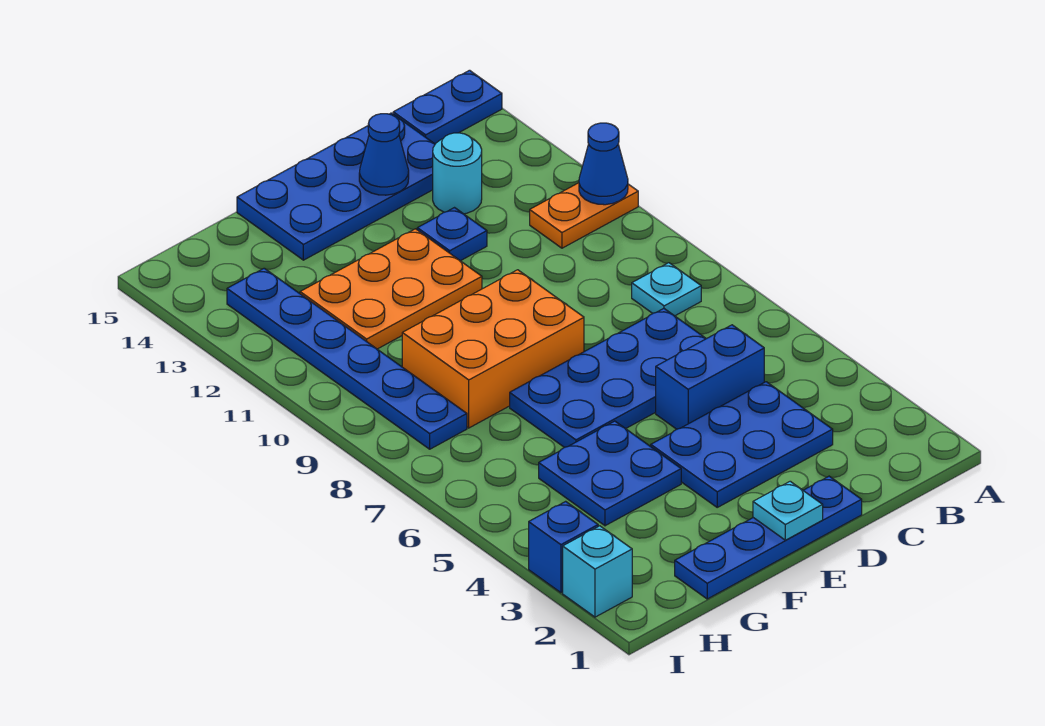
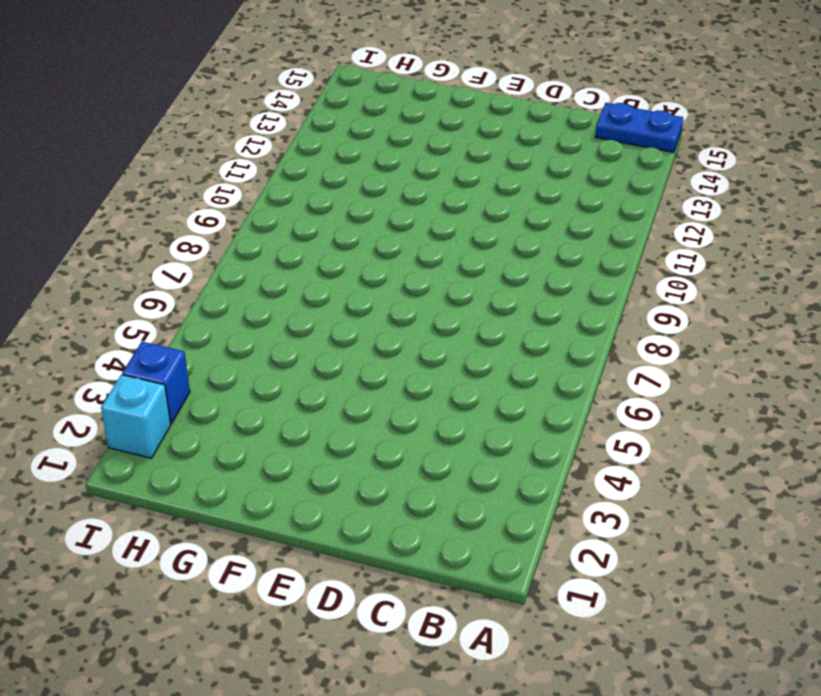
none -> orange plate A11:B11 level 1
none -> cyan plate B8 level 1
none -> blue plate C3:E4 level 1

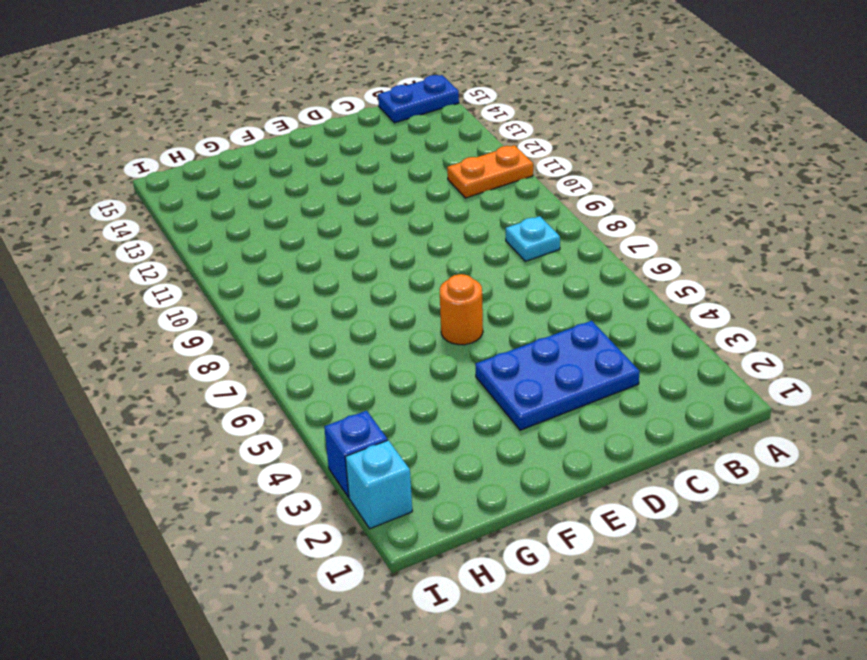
orange round brick E6 level 1 -> blue plate C6:F7 level 1
none -> blue brick C5:D5 level 1
none -> cyan round brick C13 level 1
none -> blue plate C14:F15 level 1

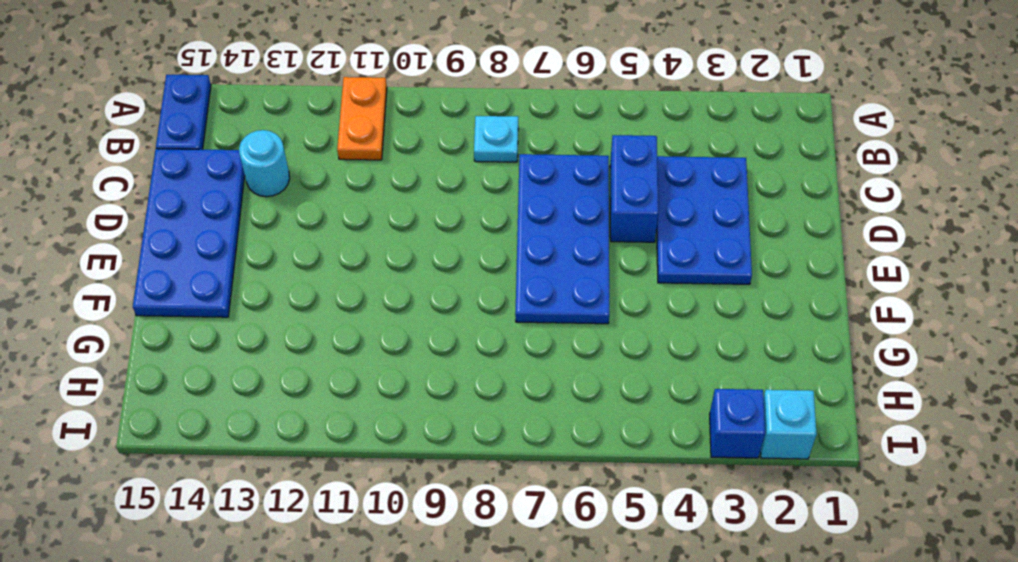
none -> blue plate D1:G1 level 1
none -> blue plate D12 level 1
none -> orange brick E8:G9 level 1

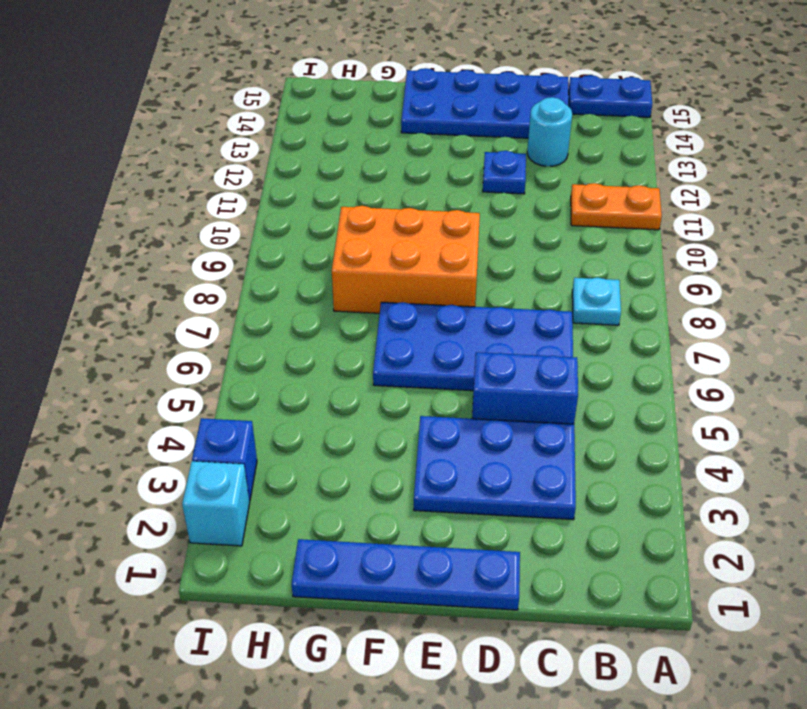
none -> orange plate E11:G12 level 1
none -> blue plate F4:G5 level 1
none -> blue plate H8:H13 level 1

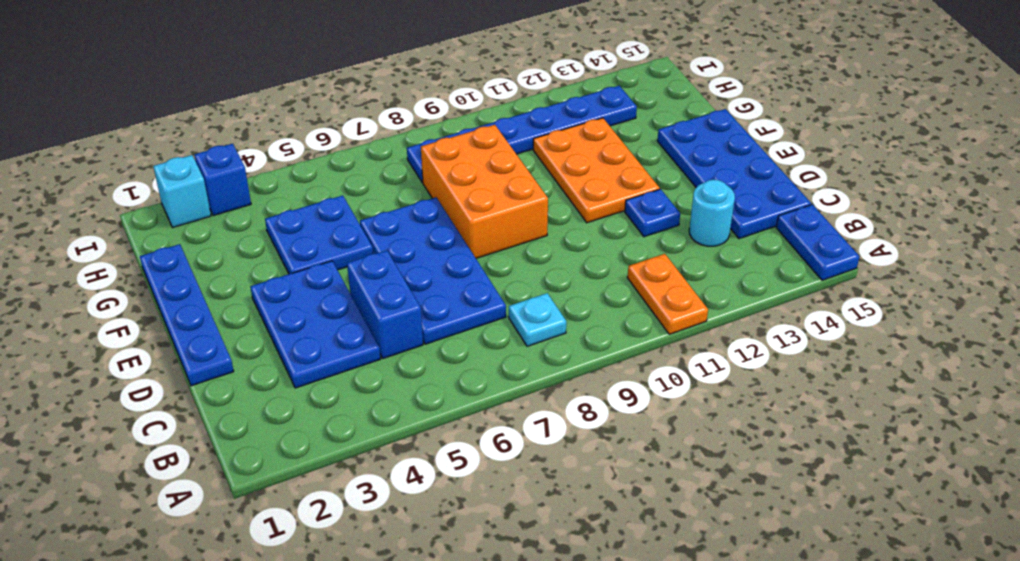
none -> blue cone A11 level 2
none -> blue cone D14 level 2
none -> cyan plate E1 level 2

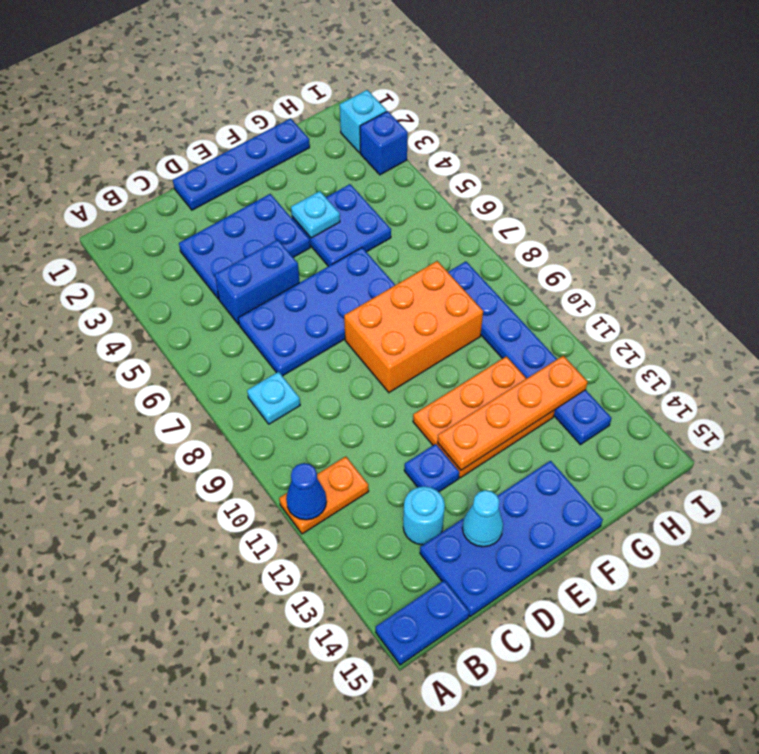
cyan cone D14 level 2 -> blue cone D14 level 2
orange plate E12:H12 level 2 -> none
cyan plate F4 level 2 -> cyan plate E1 level 2

